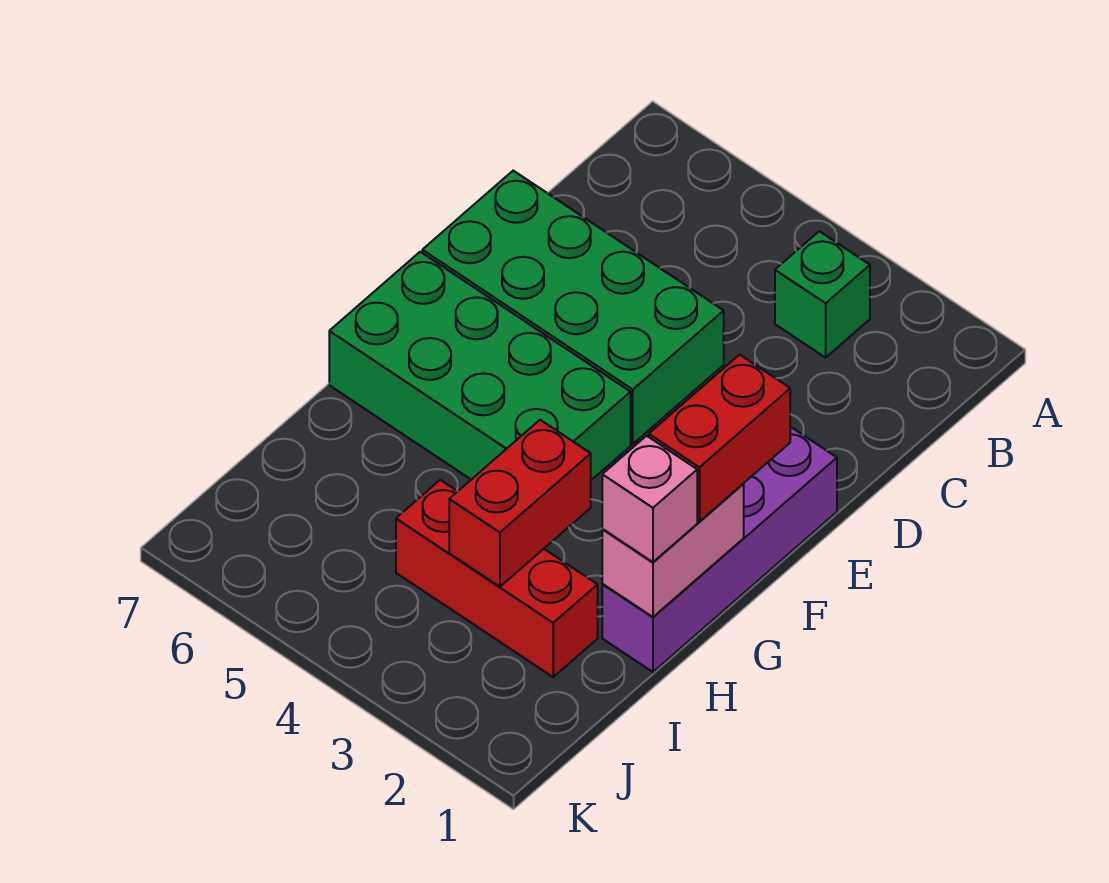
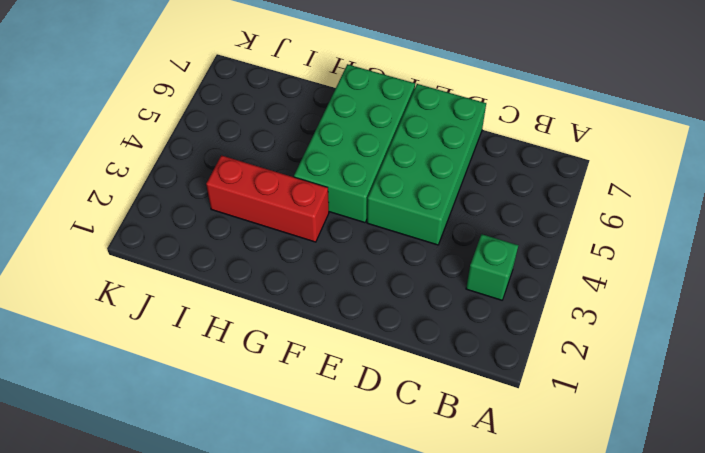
red brick G3:I3 level 1 -> red brick I2:I4 level 1
none -> purple brick E1:H1 level 1
none -> pink brick G1:H1 level 2

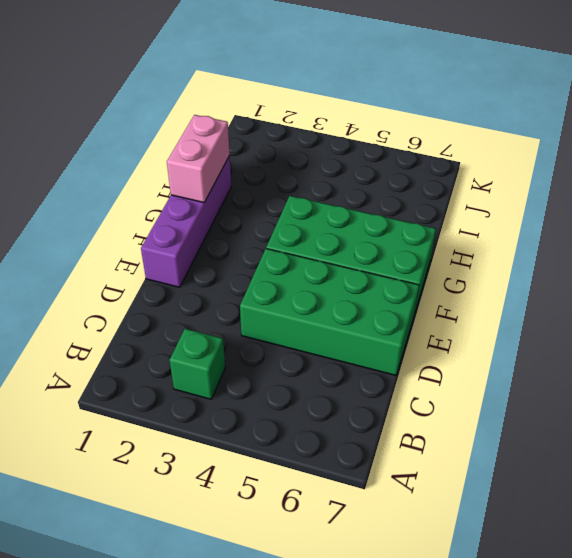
none -> red brick I2:I4 level 1
none -> red brick H3:I3 level 2

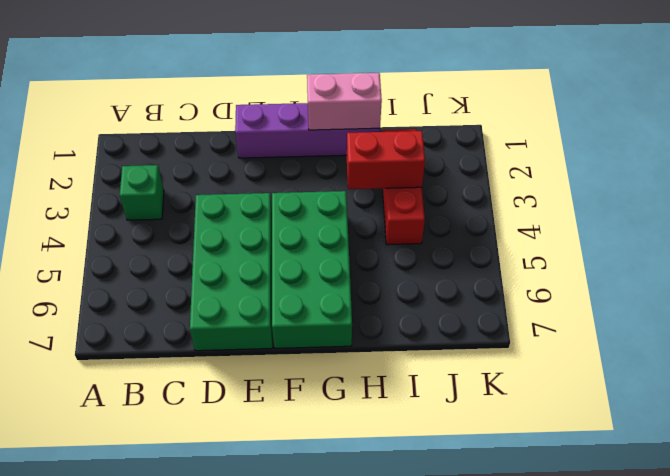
none -> red brick F1:G1 level 3
none -> pink brick H1 level 3

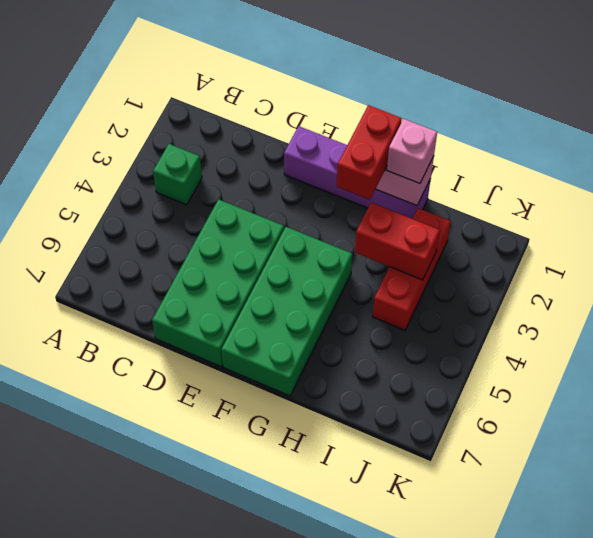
red brick G1:G2 level 3 -> red brick F1:G1 level 3

